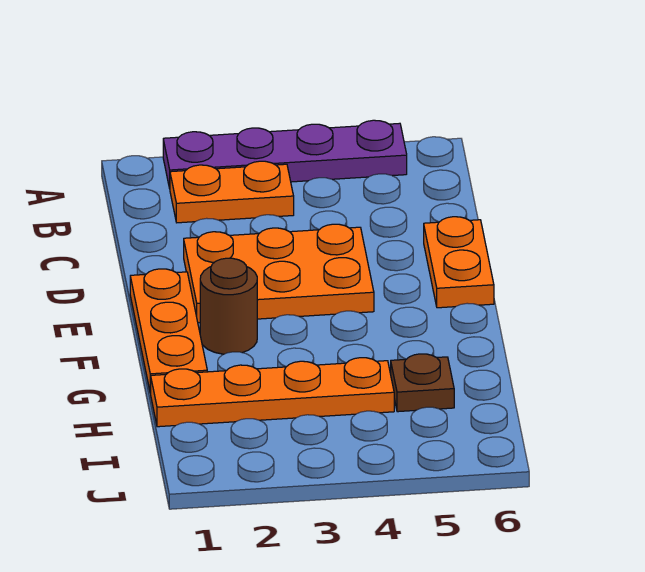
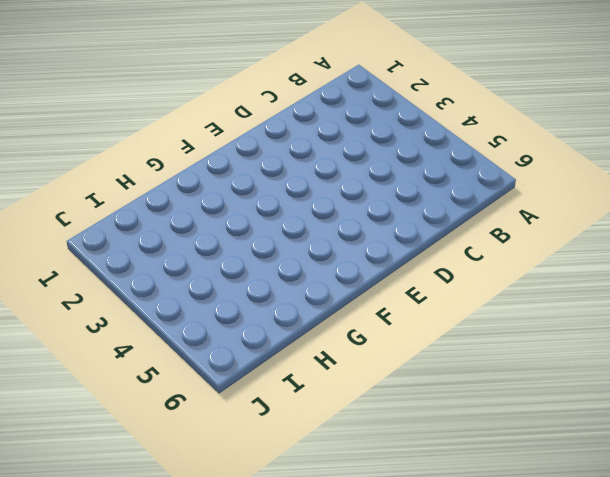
none -> purple plate A2:A5 level 1
none -> orange plate B2:B3 level 1

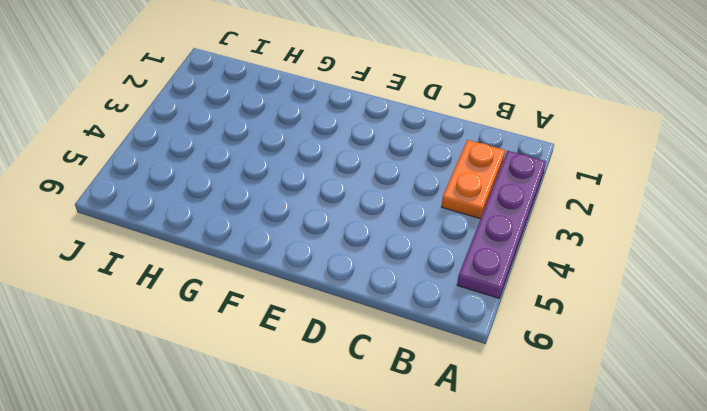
none -> orange plate D2:E4 level 1
none -> orange plate D6:E6 level 1

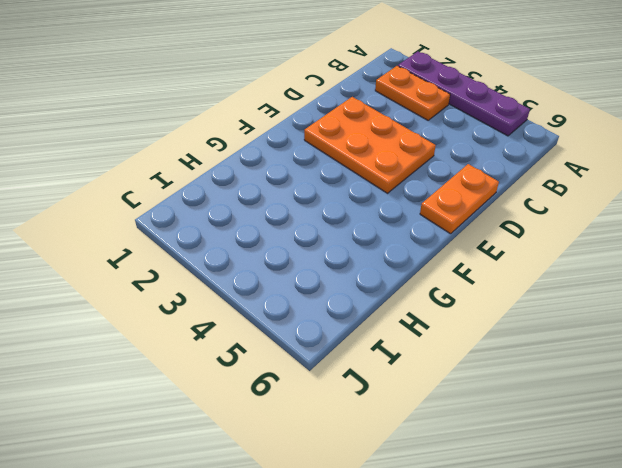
none -> orange plate E1:G1 level 1
none -> brown round brick F2 level 1

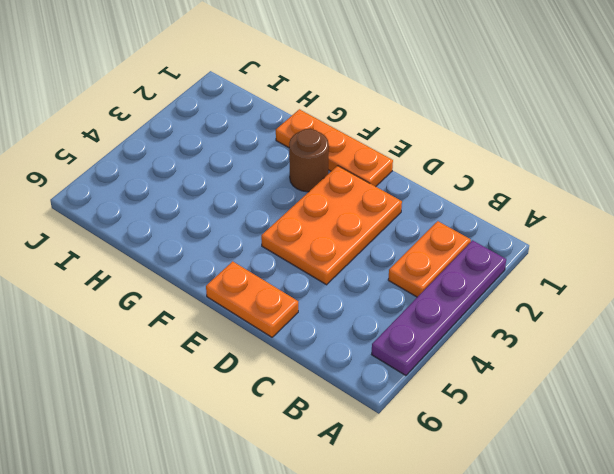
none -> orange plate H1:H4 level 1
none -> brown plate H5 level 1

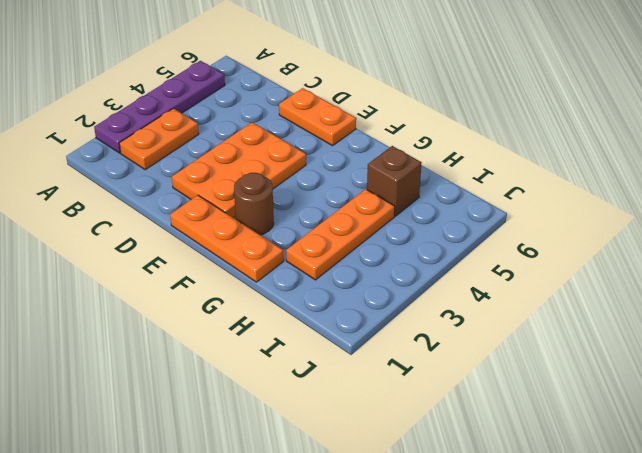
orange plate H2:H4 level 1 -> orange plate H1:H4 level 1
brown brick H5 level 1 -> brown plate H5 level 1

